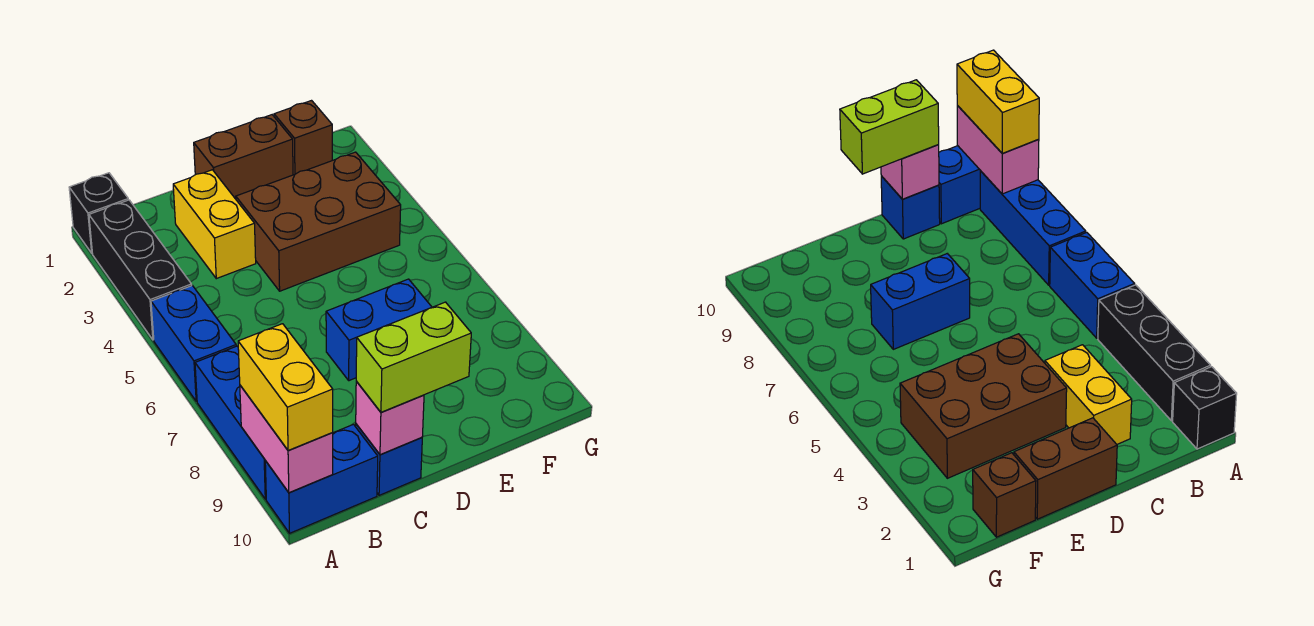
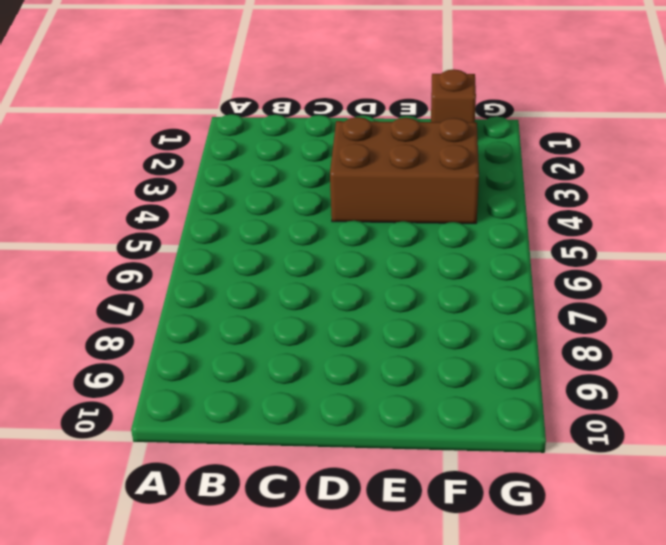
none -> black brick A1 level 1
none -> black brick A2:A4 level 1
none -> blue brick A5:A6 level 1

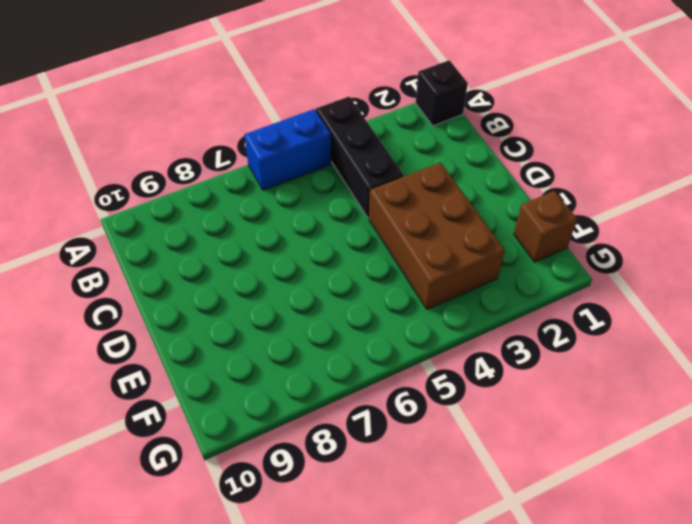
black brick A4:C4 level 1 -> black brick A2:A4 level 1
none -> blue brick A7:A9 level 1
none -> blue brick A10:B10 level 1
none -> yellow brick C2:C3 level 1

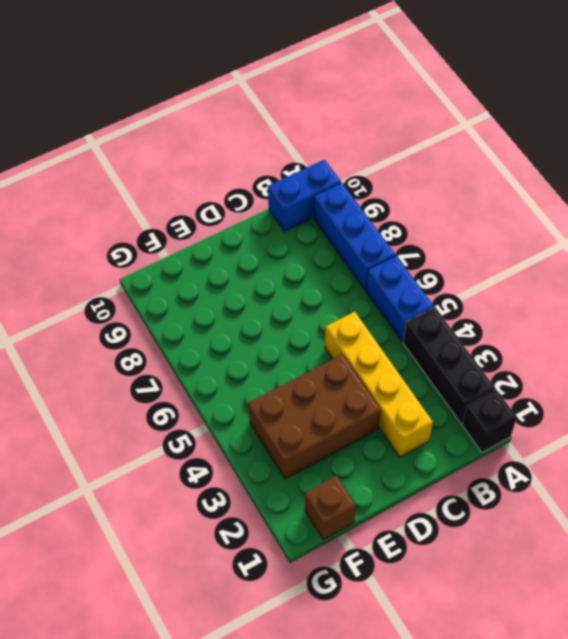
yellow brick C2:C5 level 1 -> yellow brick C2:C3 level 1
none -> blue brick C10 level 1
none -> brown brick D1:E1 level 1
none -> blue brick D7:E7 level 1

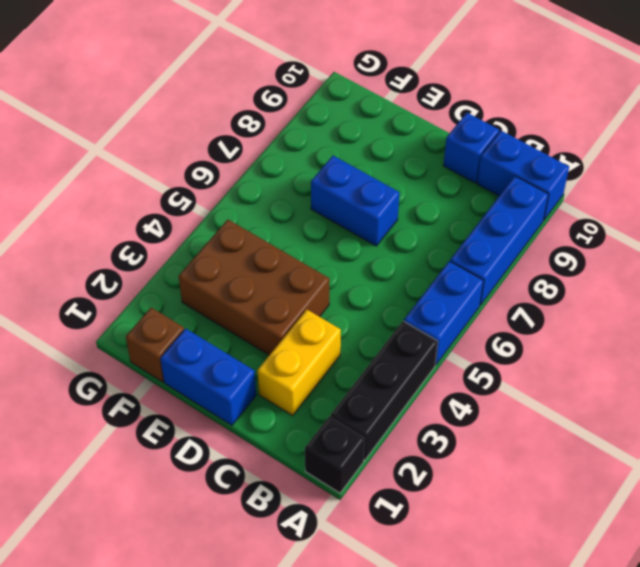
blue brick D1:E1 level 1 -> brown brick D1:E1 level 1
none -> pink brick A9:A10 level 2
none -> pink brick C10 level 2
none -> yellow brick A9:A10 level 3

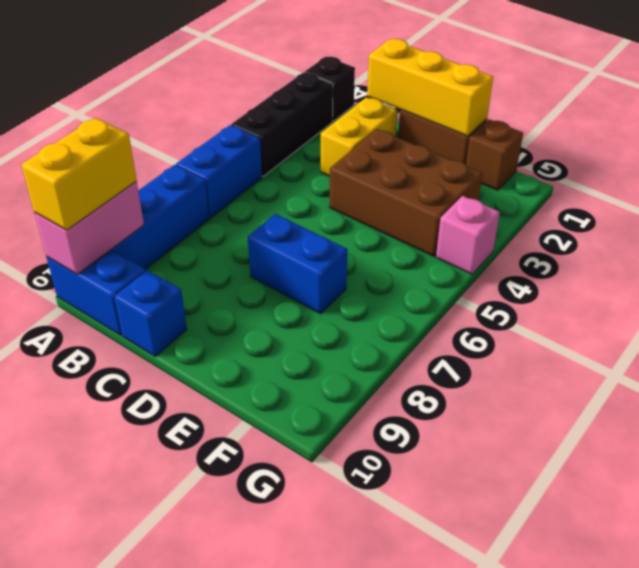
yellow brick C1:E1 level 2 -> none
pink brick G4 level 1 -> pink brick C10 level 2
none -> lime brick C10:D10 level 3

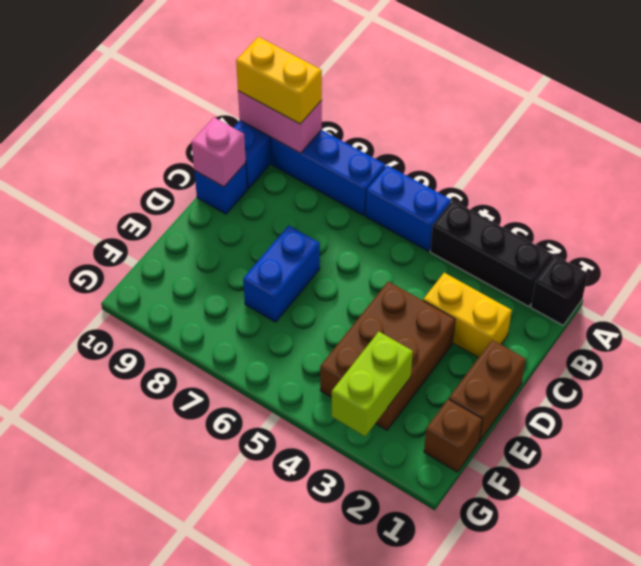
lime brick F3:G3 level 2 -> lime brick C10:D10 level 3

